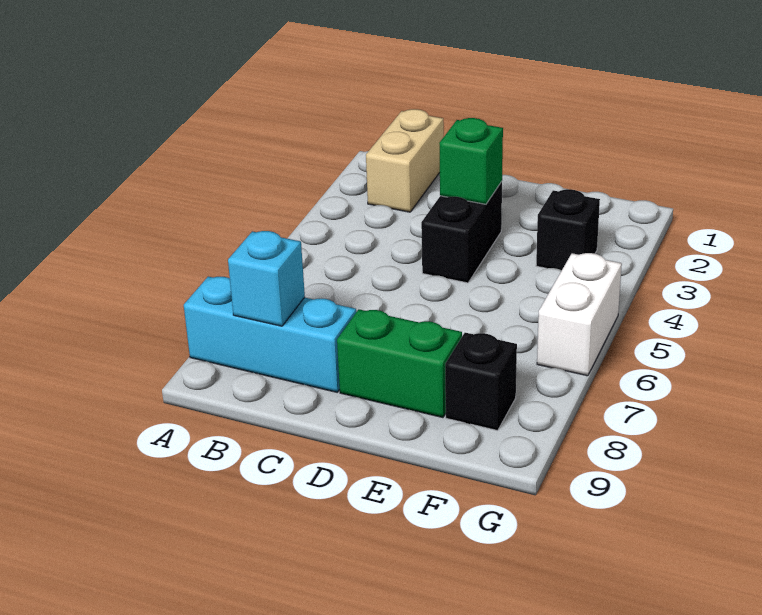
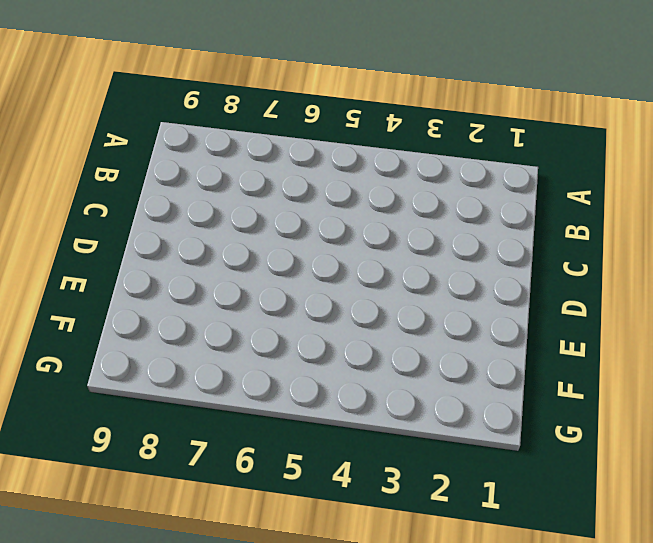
none -> cyan brick A8:C8 level 1
none -> tan brick B1:B2 level 1

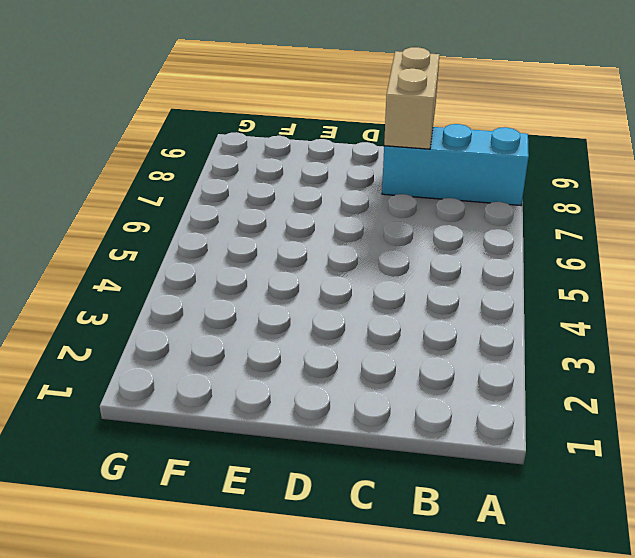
tan brick C8:C9 level 2 -> tan brick B1:B2 level 1
none -> black brick D3:D4 level 1
none -> green brick D8:E8 level 1

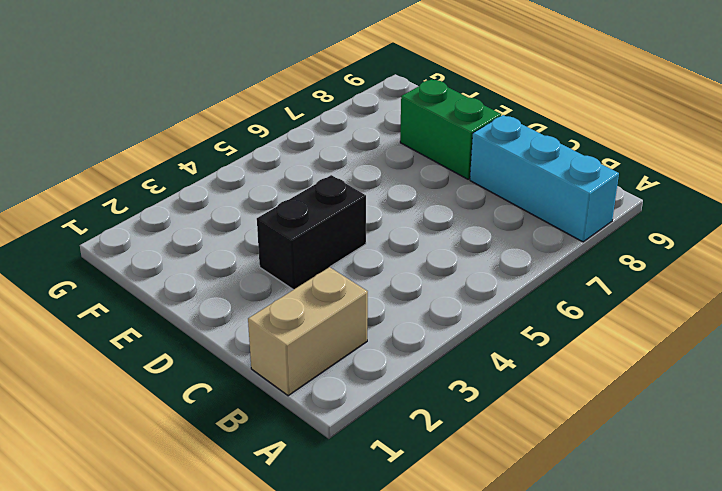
none -> black brick F3 level 1
none -> black brick F8 level 1

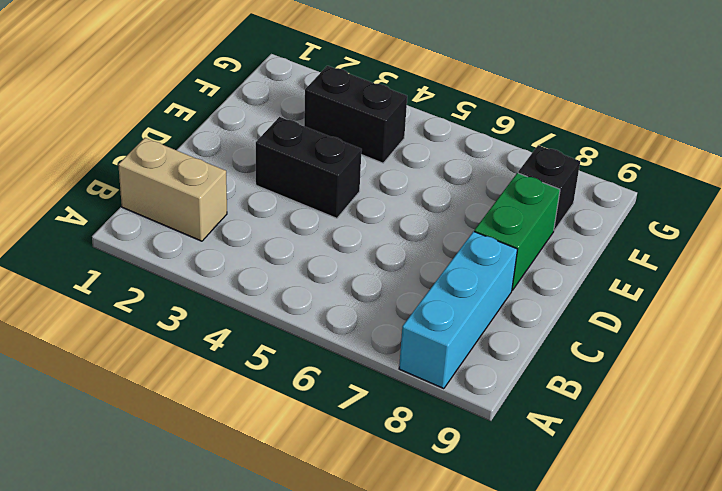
black brick F3:F4 level 1 -> black brick F3 level 1
none -> white brick G5:G6 level 1
none -> cyan brick B8 level 2

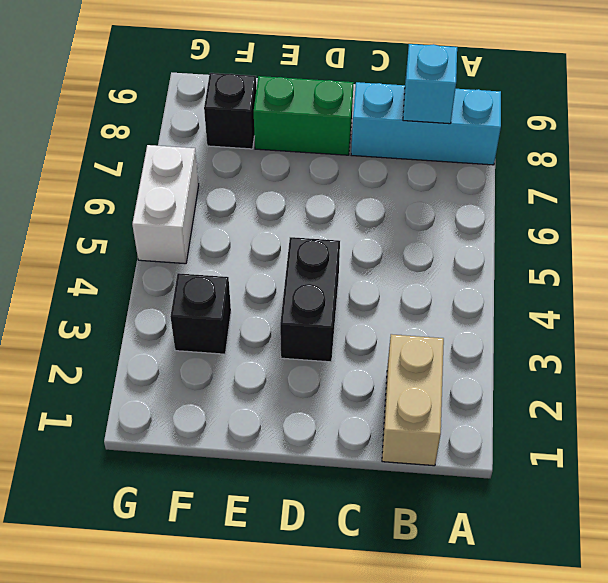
none -> green brick D3 level 2

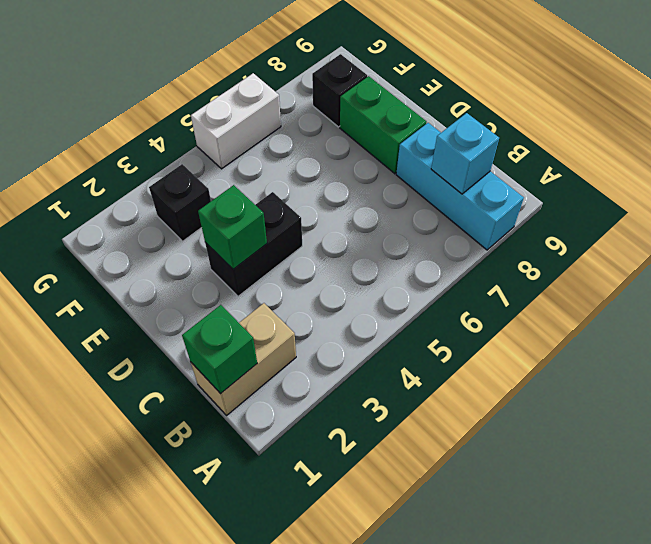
green brick B1 level 2 -> none

